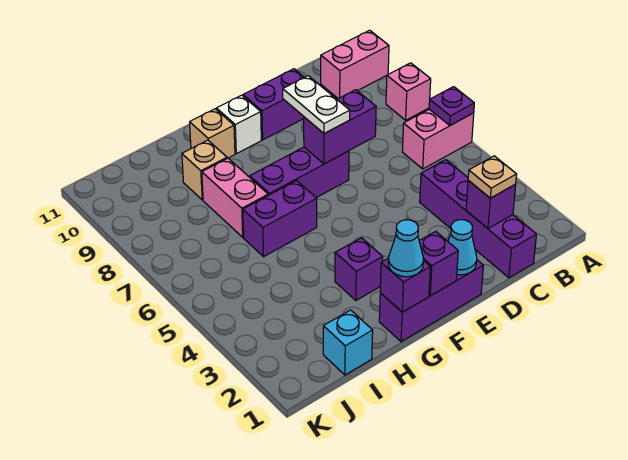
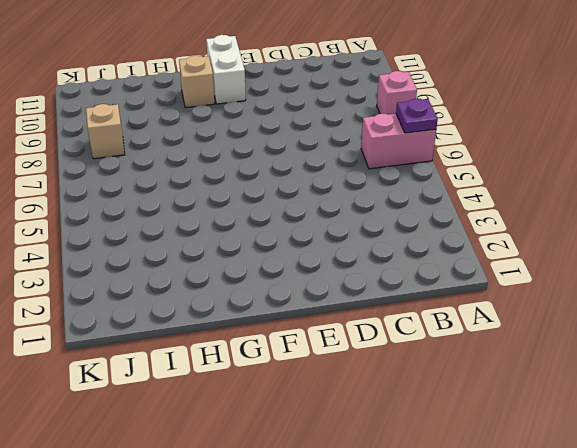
white brick F10:F11 level 1 -> white brick F10 level 1
tan brick J8 level 1 -> tan brick H9 level 1
none -> pink brick A10:B10 level 1
none -> purple brick C1:C4 level 1
none -> purple brick D10:E10 level 1

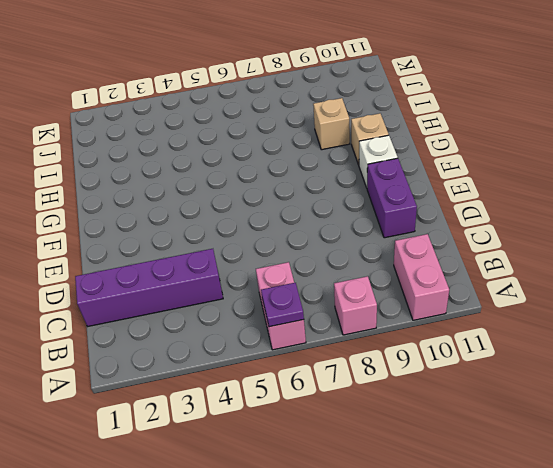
none -> purple brick E1:G1 level 1
none -> purple brick E7:G7 level 1
none -> purple brick G3 level 1

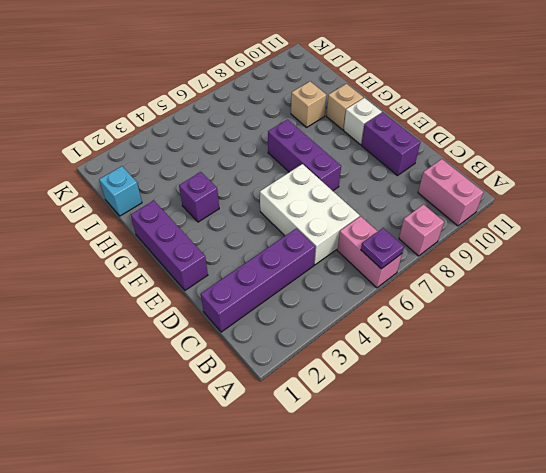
white brick C5:E6 level 1 -> none
none -> purple brick G6:H6 level 1
none -> pink brick H7:H8 level 1
none -> purple brick C2 level 2

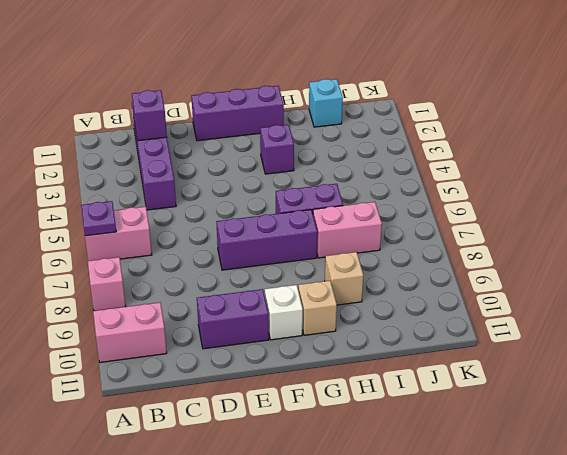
pink brick H7:I7 level 1 -> pink brick H7:H8 level 1
none -> purple brick D7:E7 level 2
none -> cyan cone E1 level 2
none -> purple brick F1 level 2

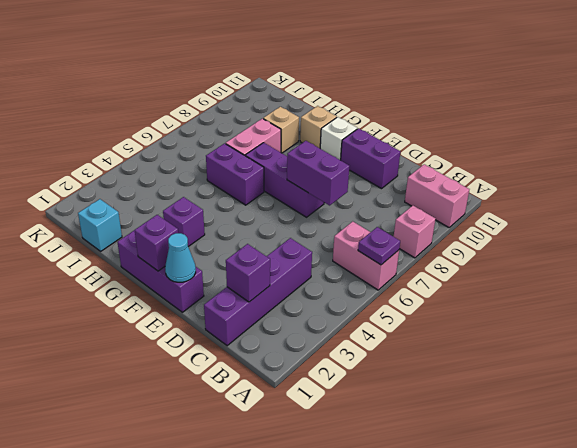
none -> purple brick G1 level 2
none -> tan plate C2 level 3
none -> white plate E7:E8 level 3

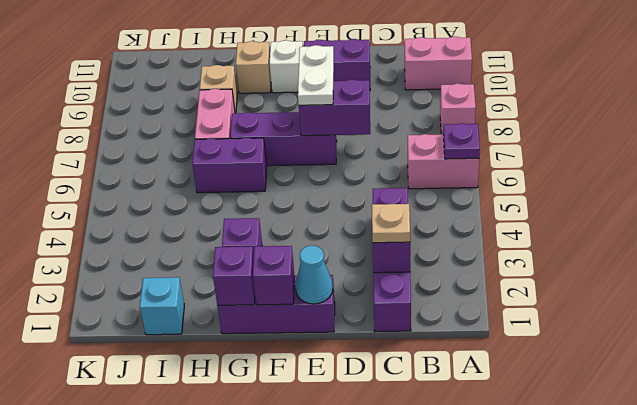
none -> cyan cone G1 level 3

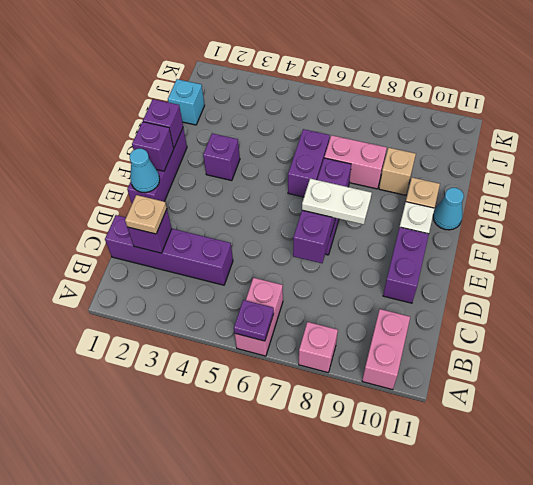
cyan cone G11 level 1 -> cyan cone G1 level 3

